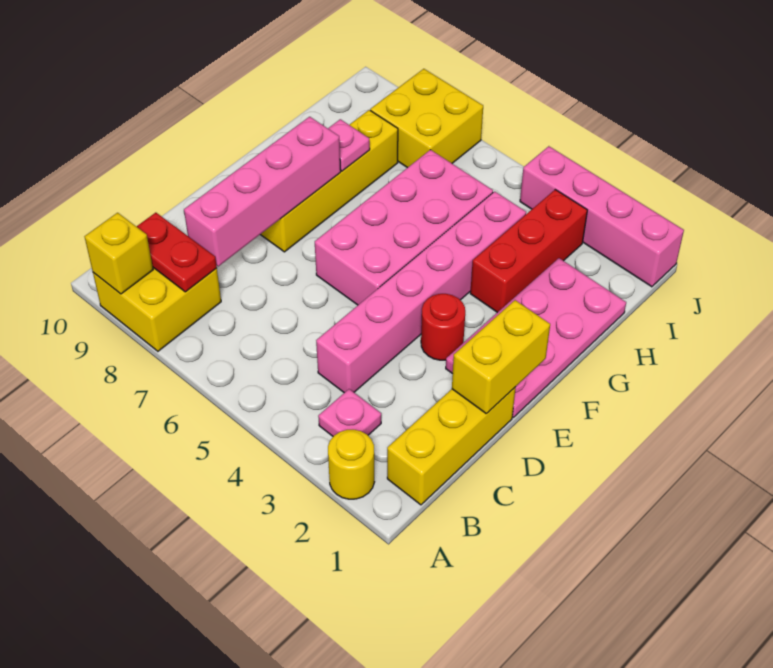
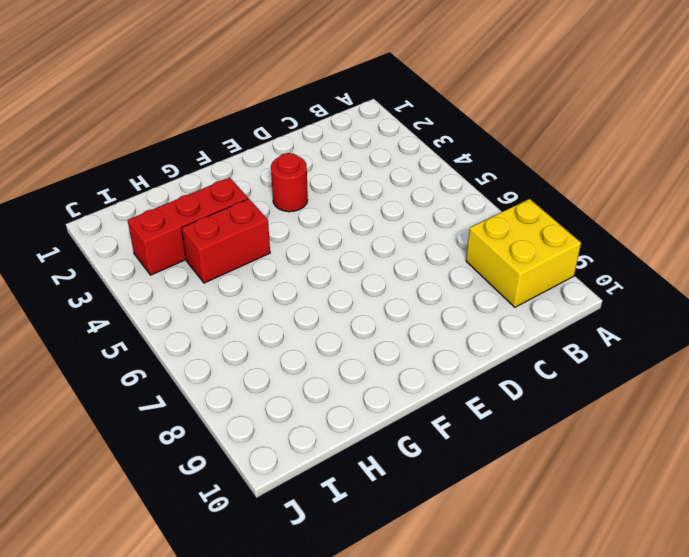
red brick G4:H4 level 1 -> pink brick C4:H4 level 1
none -> yellow round brick A2 level 1
none -> yellow brick B1:D1 level 1
none -> pink plate B3 level 1

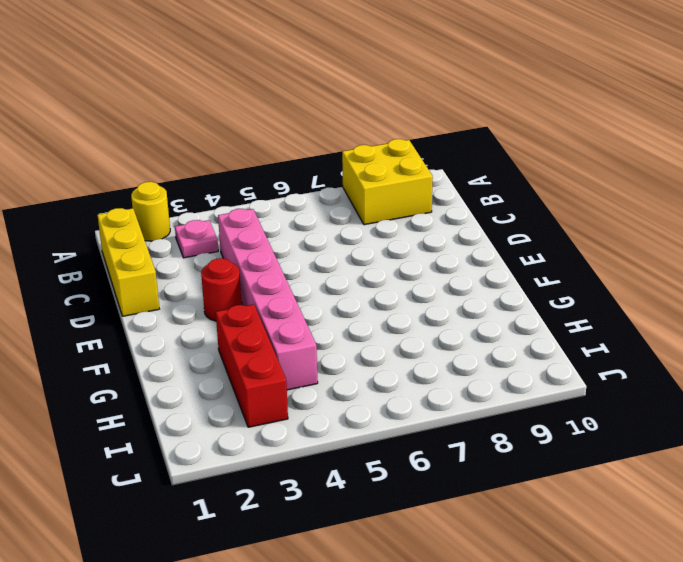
none -> pink plate E1:H2 level 1
none -> pink brick E5:H6 level 1
none -> yellow brick E8:H8 level 1

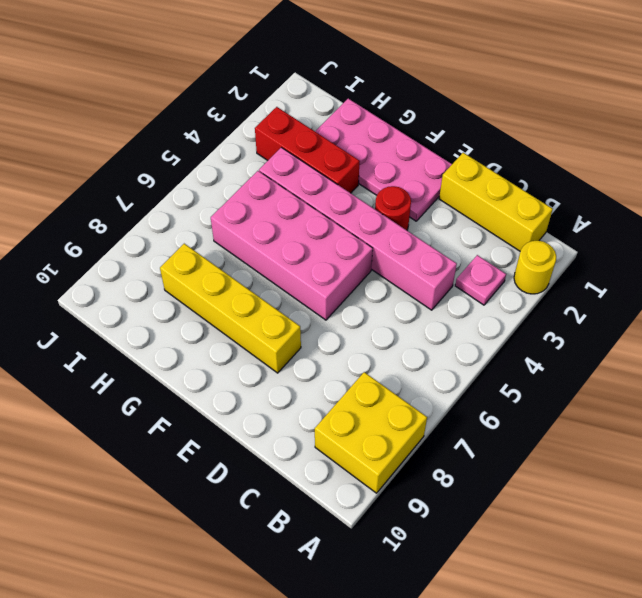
none -> yellow brick I7:J8 level 1
none -> pink brick J1:J4 level 1
none -> yellow brick A9 level 2

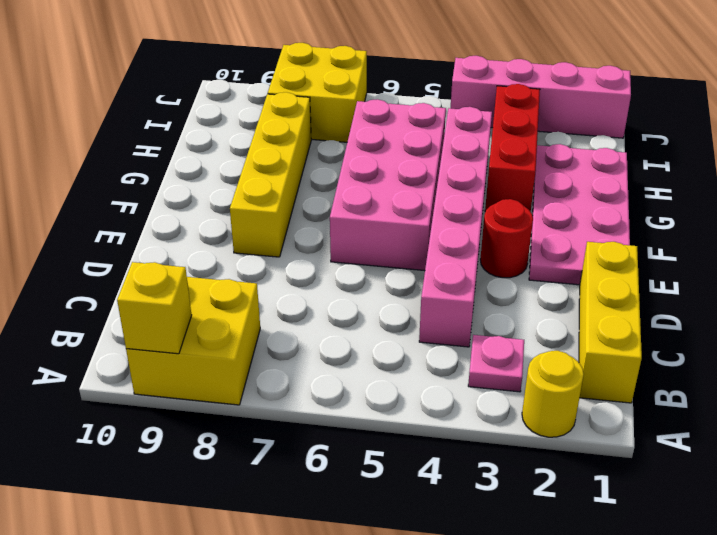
none -> red plate B8:B9 level 2
none -> pink brick C8:F8 level 2
none -> yellow brick D1:E1 level 2

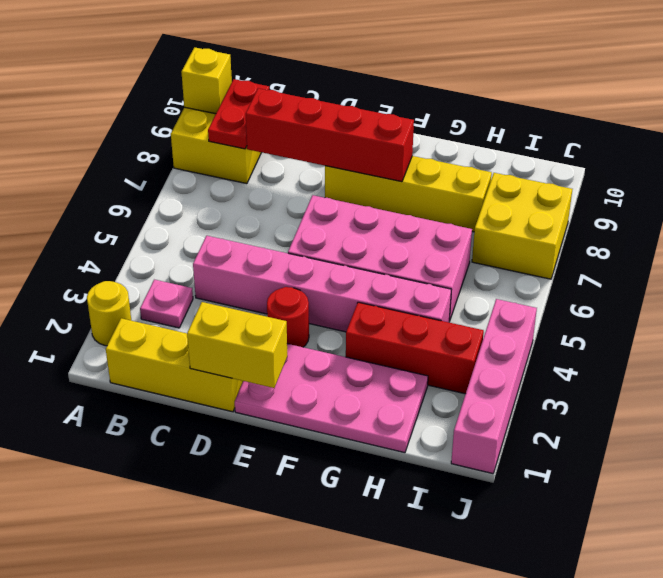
red brick C8:F8 level 2 -> pink brick C8:F8 level 2
none -> pink plate G8 level 2

